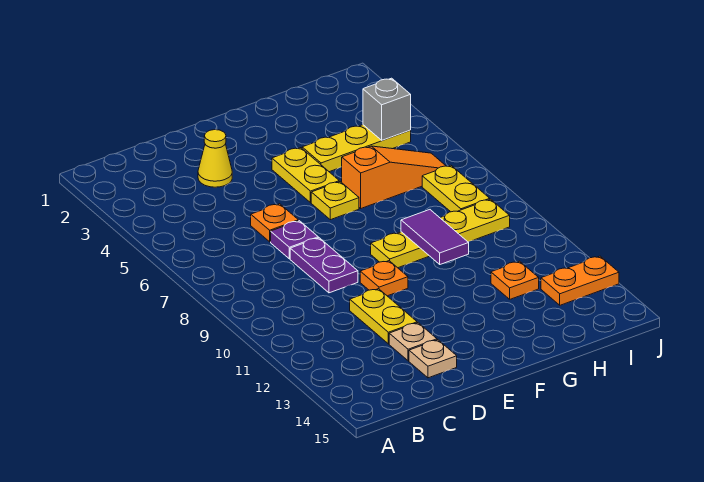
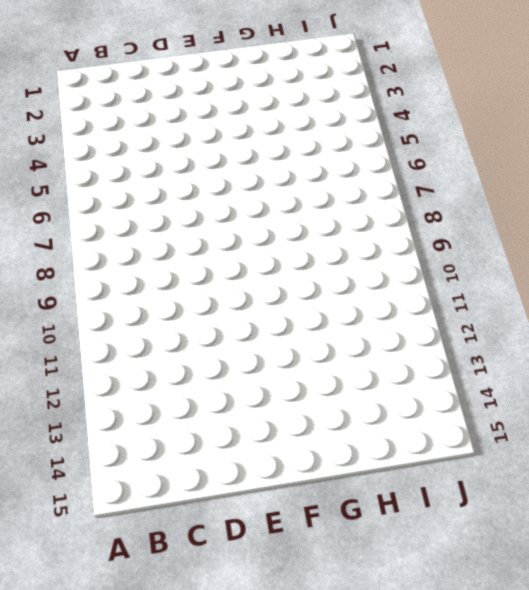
none -> yellow cone D3 level 1
none -> orange plate D6 level 1
none -> purple plate D7 level 1

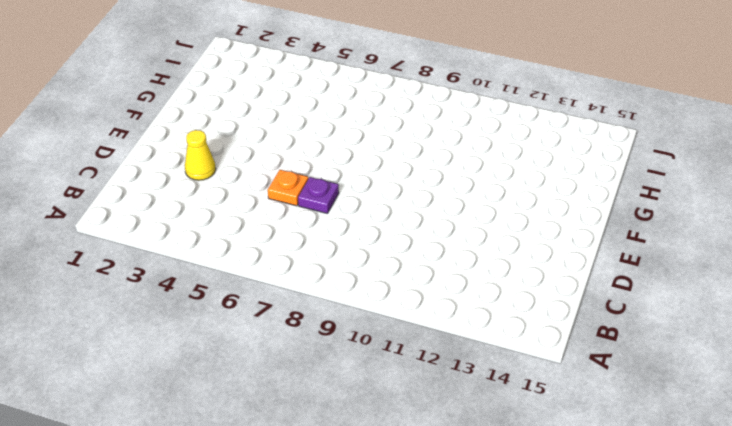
none -> purple plate D8:D9 level 1
none -> yellow plate D11:D12 level 1
none -> tan plate D13 level 1

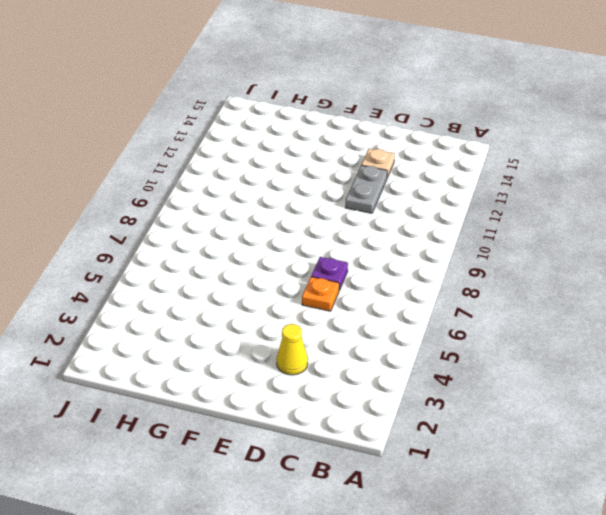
grey plate D11:D12 level 1 -> yellow plate D11:D12 level 1
none -> purple plate D8:D9 level 1
none -> tan plate D14 level 1
none -> orange plate E10 level 1

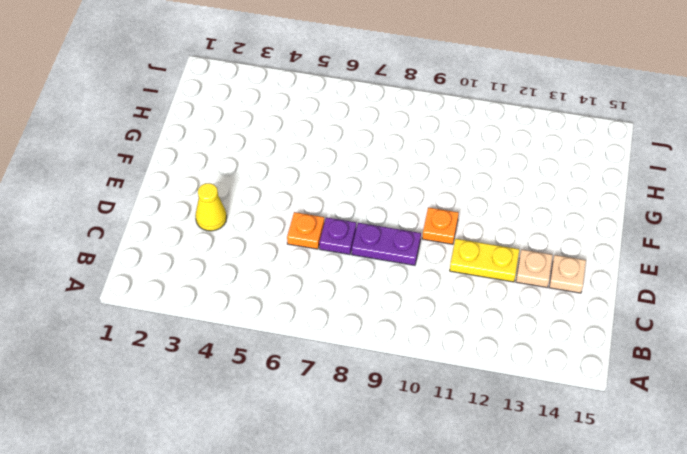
none -> yellow plate F4:F5 level 1
none -> yellow plate F6 level 1
none -> yellow plate F9:I9 level 1

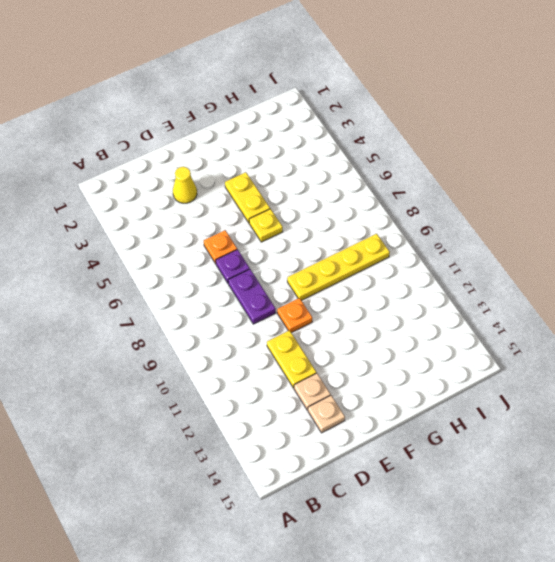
none -> yellow plate G4:I4 level 1
none -> orange slope G6:I6 level 1 top G
none -> orange plate H12 level 1

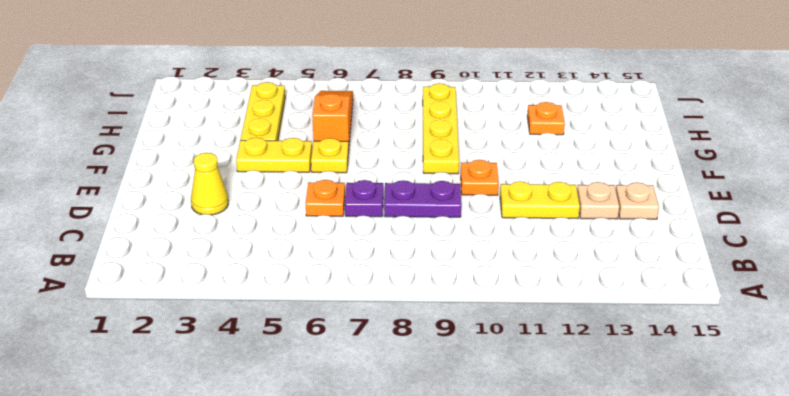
none -> yellow plate I7:I8 level 1
none -> orange plate I13:J13 level 1
none -> purple tile G9:G10 level 2

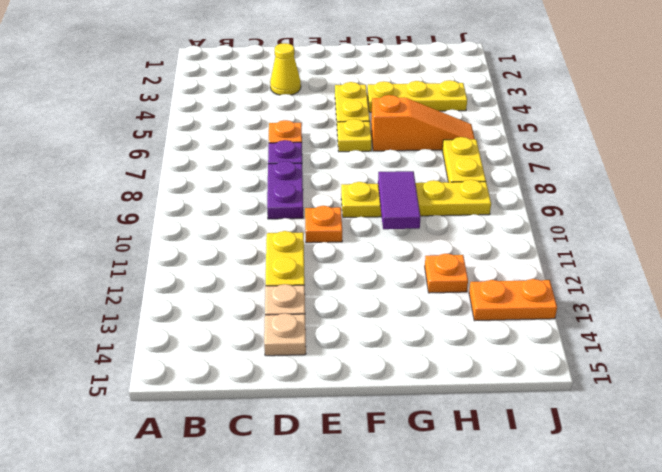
none -> grey brick I4 level 2

